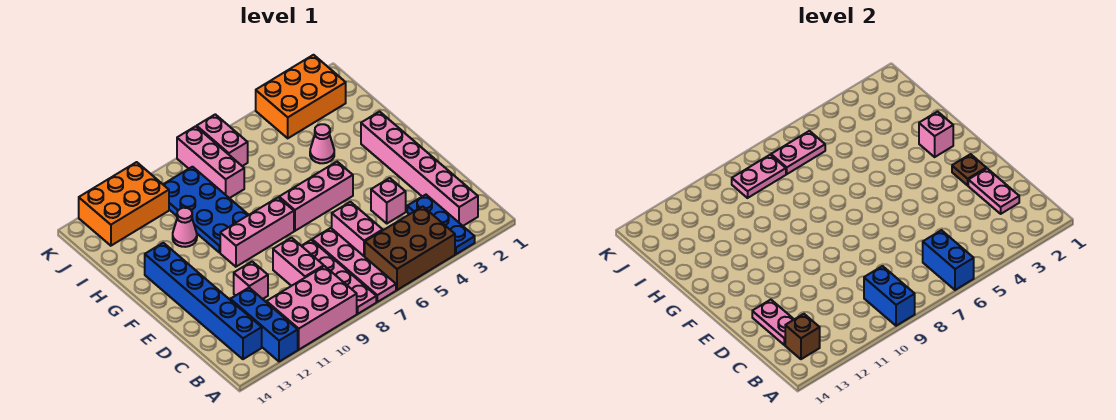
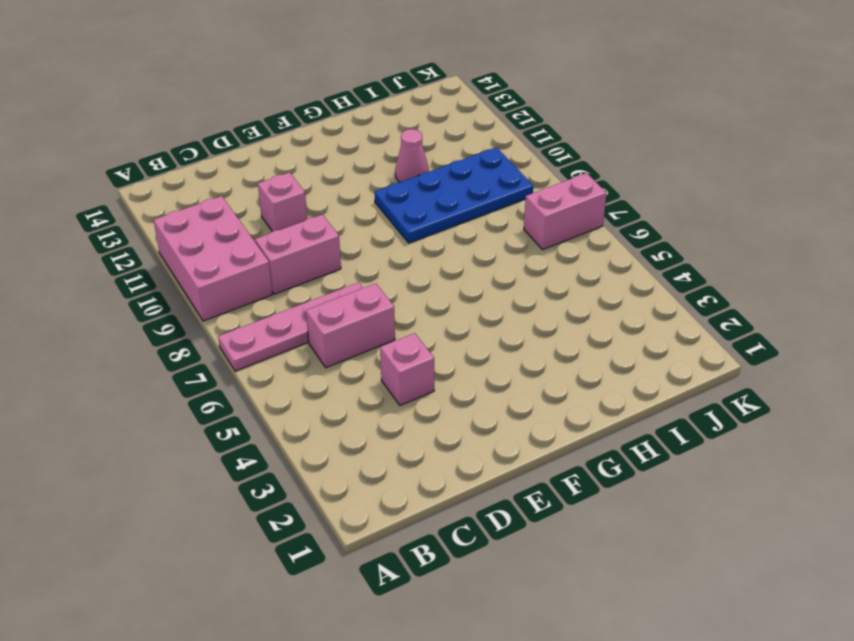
none -> blue plate A3:C3 level 1
none -> brown brick A4:B6 level 1
none -> pink plate A8:D8 level 1
none -> blue brick A12:C12 level 1

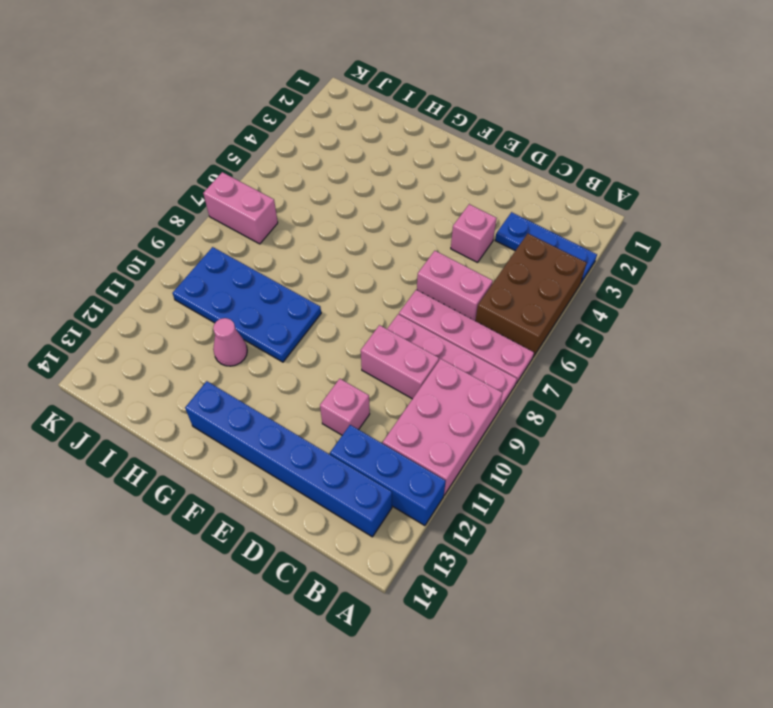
none -> pink brick B2:G2 level 1
none -> pink brick F5:F7 level 1
none -> pink brick F8:F10 level 1
none -> pink cone H4 level 1

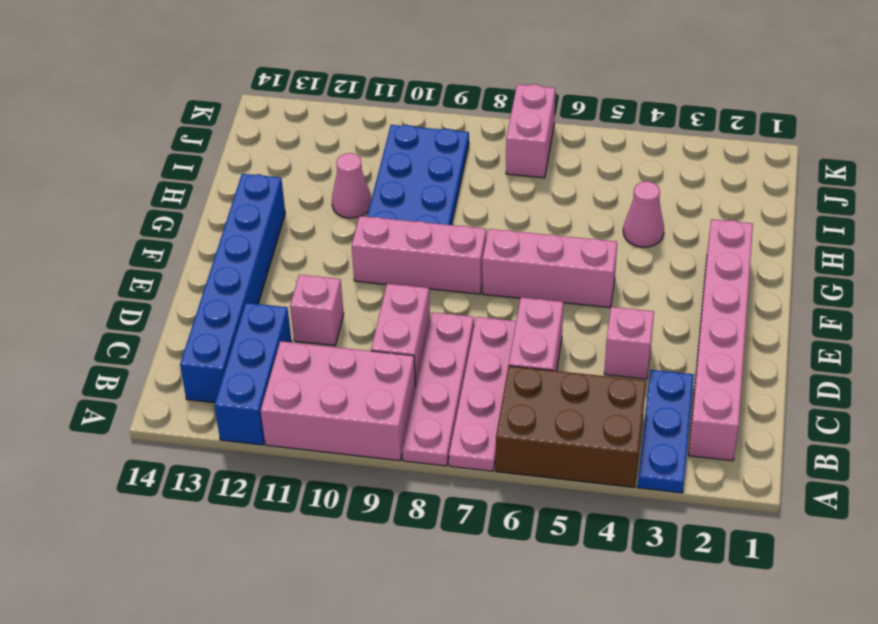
none -> pink brick I8:K8 level 1
none -> orange brick J2:K4 level 1
none -> orange brick J11:K13 level 1
none -> blue brick A6:B6 level 2

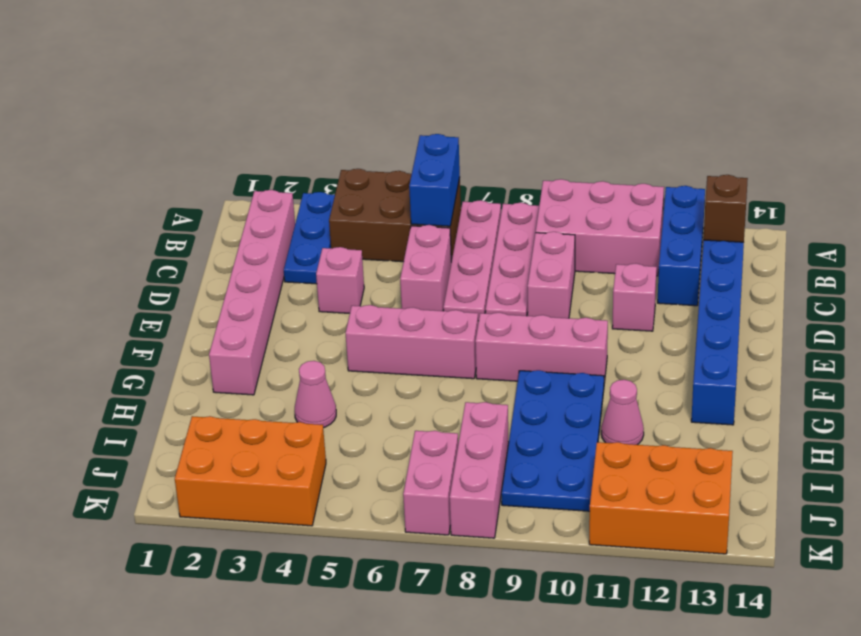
none -> blue brick A9:B9 level 2
none -> pink plate C2:D2 level 2
none -> pink plate C13:D13 level 2
none -> brown plate E2 level 2

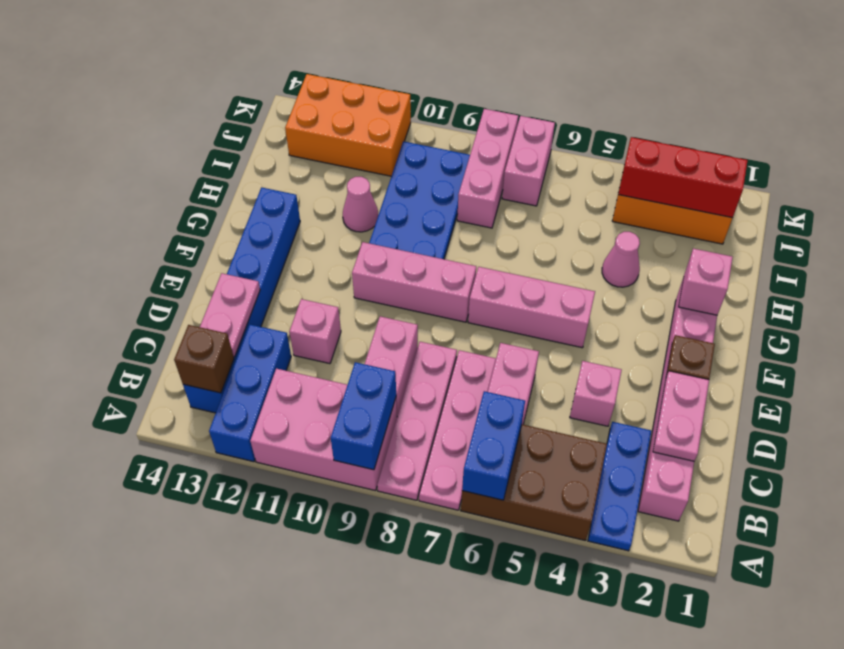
red brick J2:J4 level 2 -> none
none -> pink plate J6:J7 level 2
none -> pink plate J8:J9 level 2

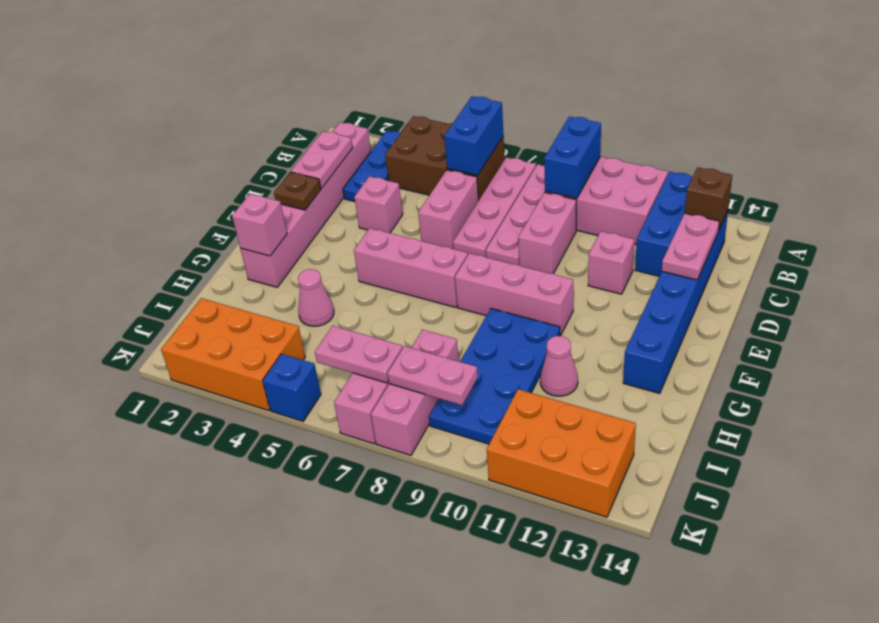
blue brick K5 level 1 -> none

